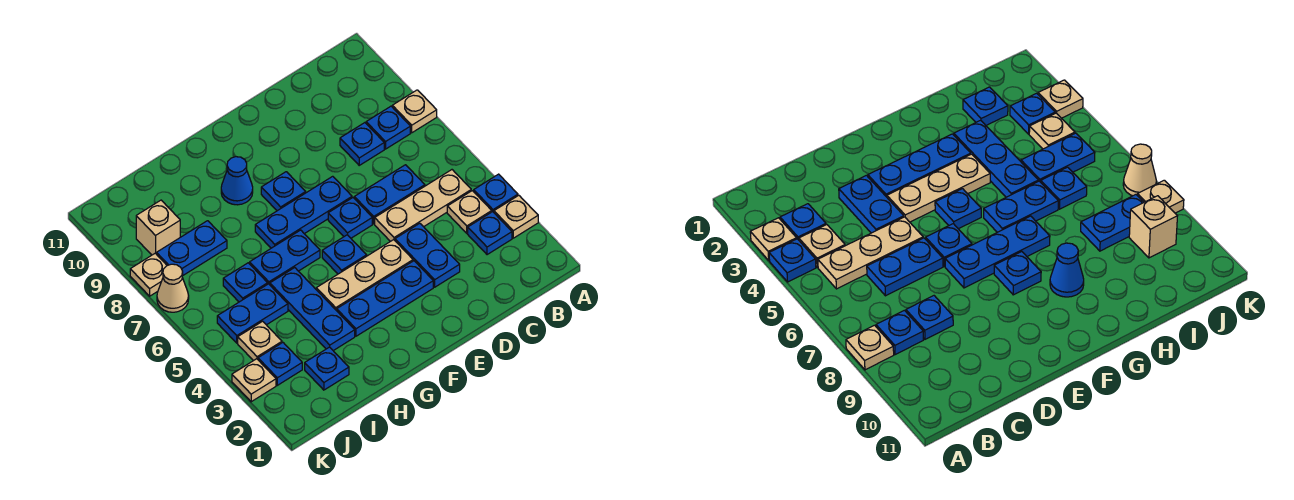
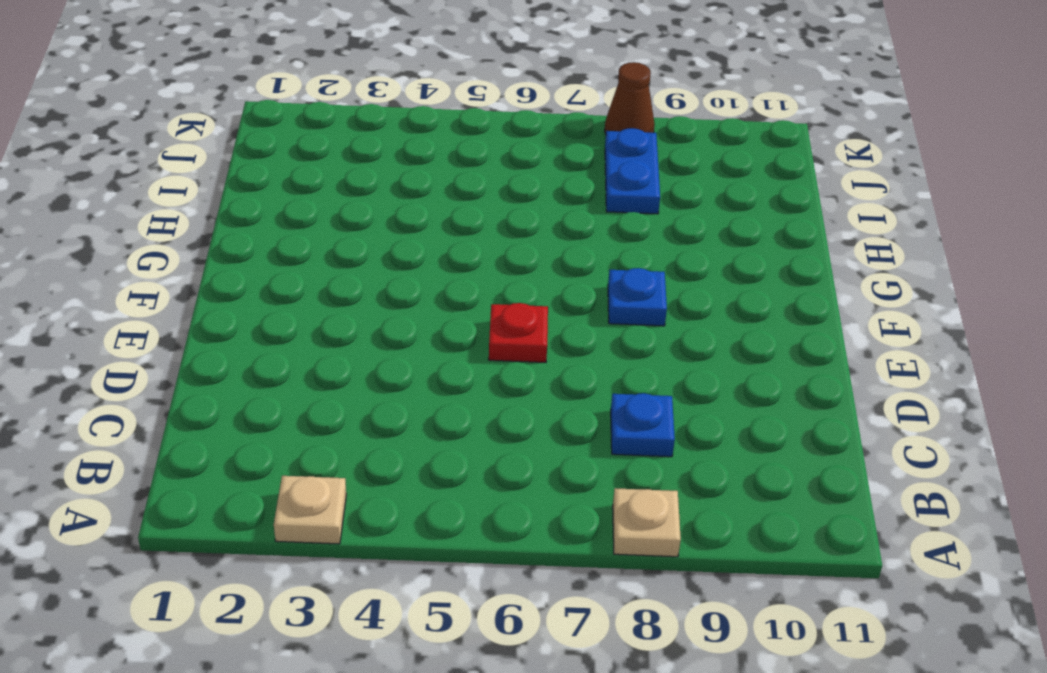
red plate E6 level 1 -> blue plate E6 level 1
brown cone K8 level 1 -> tan plate K8 level 1
none -> blue plate A4 level 1
none -> blue plate B3 level 1
none -> tan plate B4 level 1

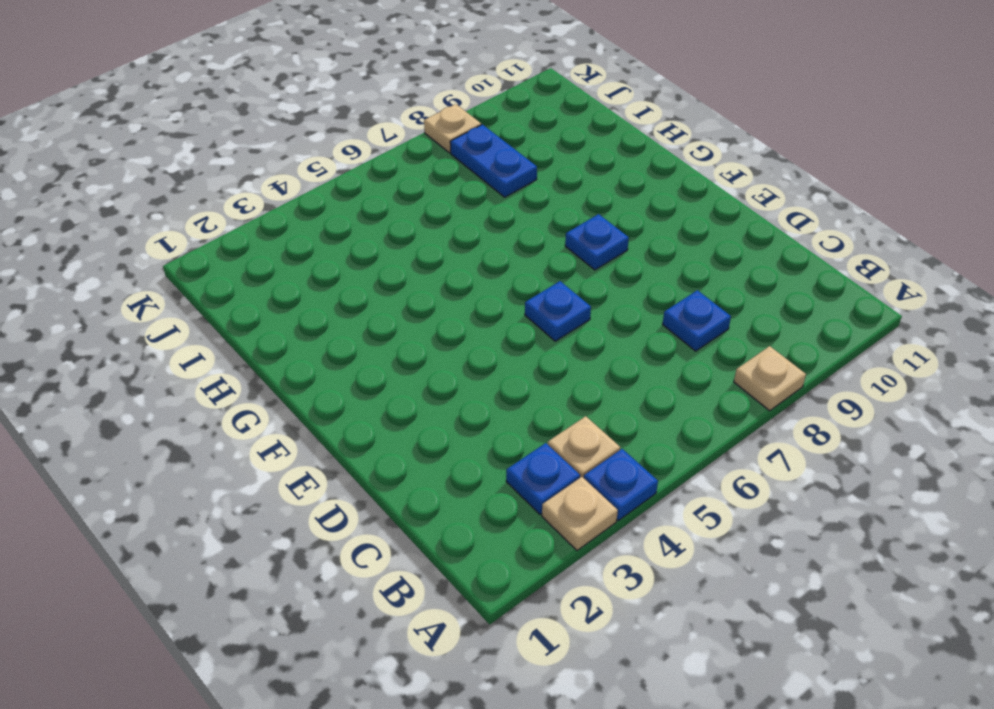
none -> tan plate B5:D5 level 1
none -> blue plate B8 level 1
none -> blue plate C6:D6 level 1

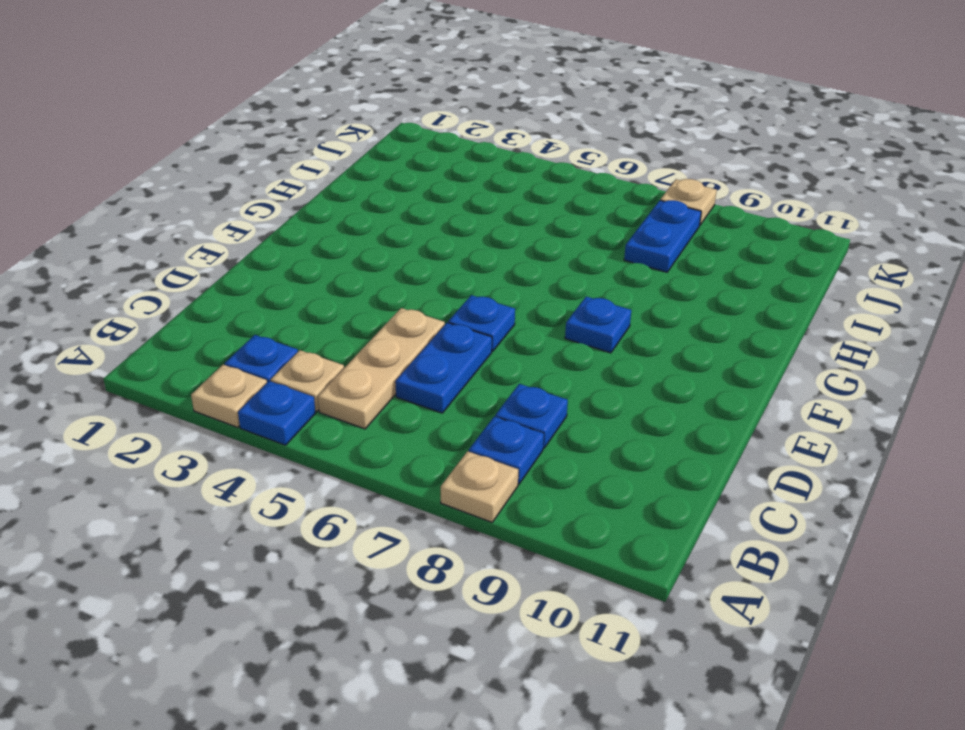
none -> blue plate D3:D4 level 1
none -> blue plate E3:G3 level 1
none -> tan plate E4:G4 level 1

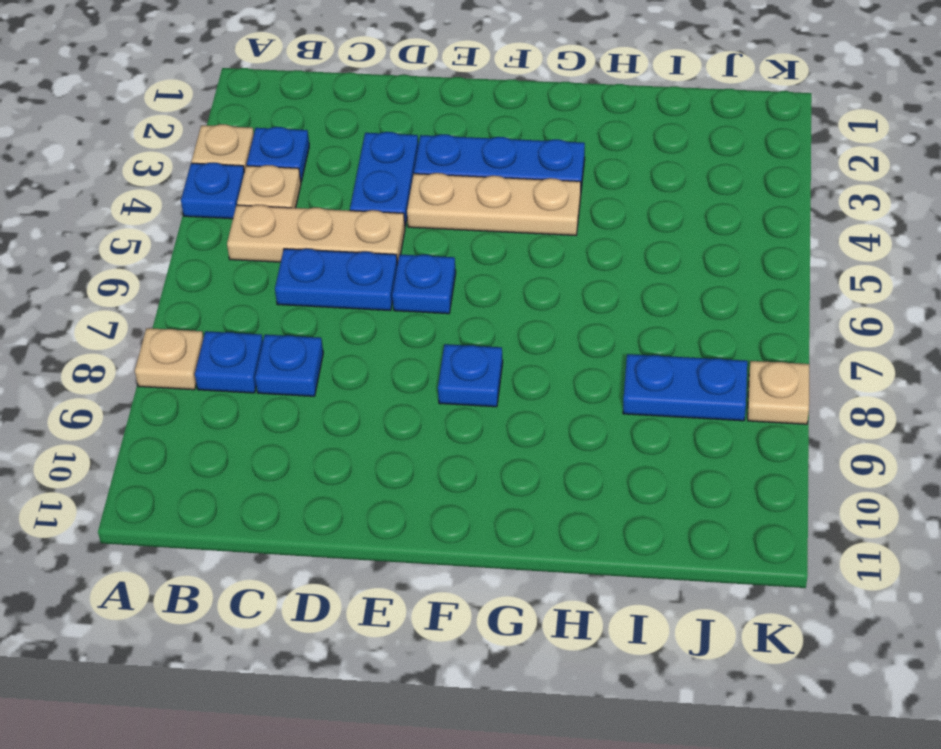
none -> blue plate E7:G7 level 1
none -> blue plate F5 level 1
none -> blue plate G6:H6 level 1

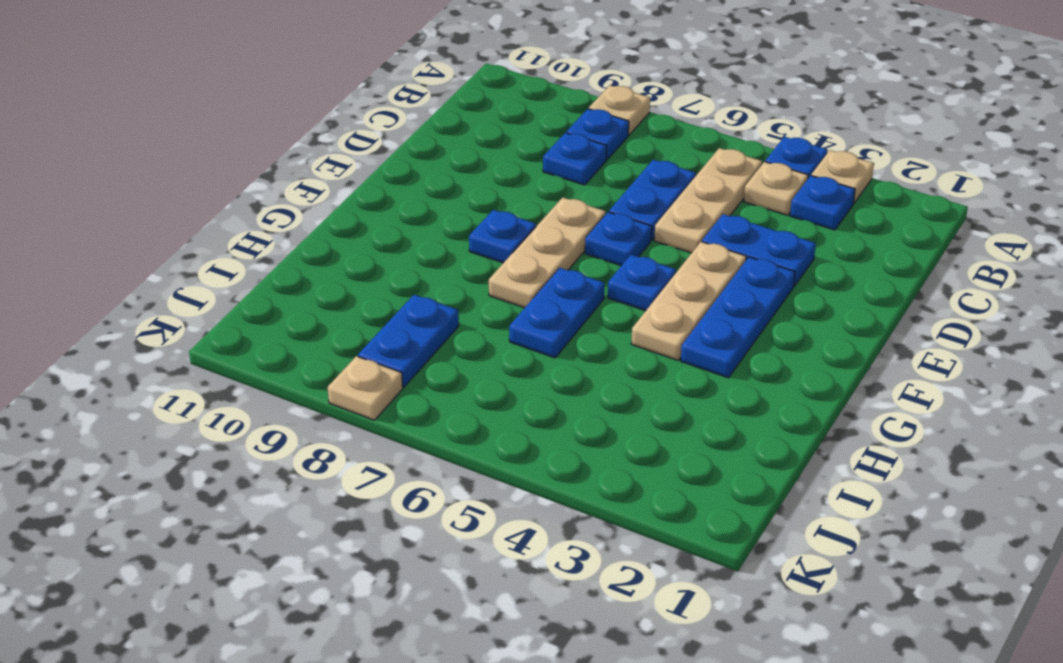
tan plate E7:G7 level 1 -> blue plate E7:G7 level 1
none -> blue cone G9 level 1
none -> blue plate H3:H5 level 1
none -> blue plate I2 level 1

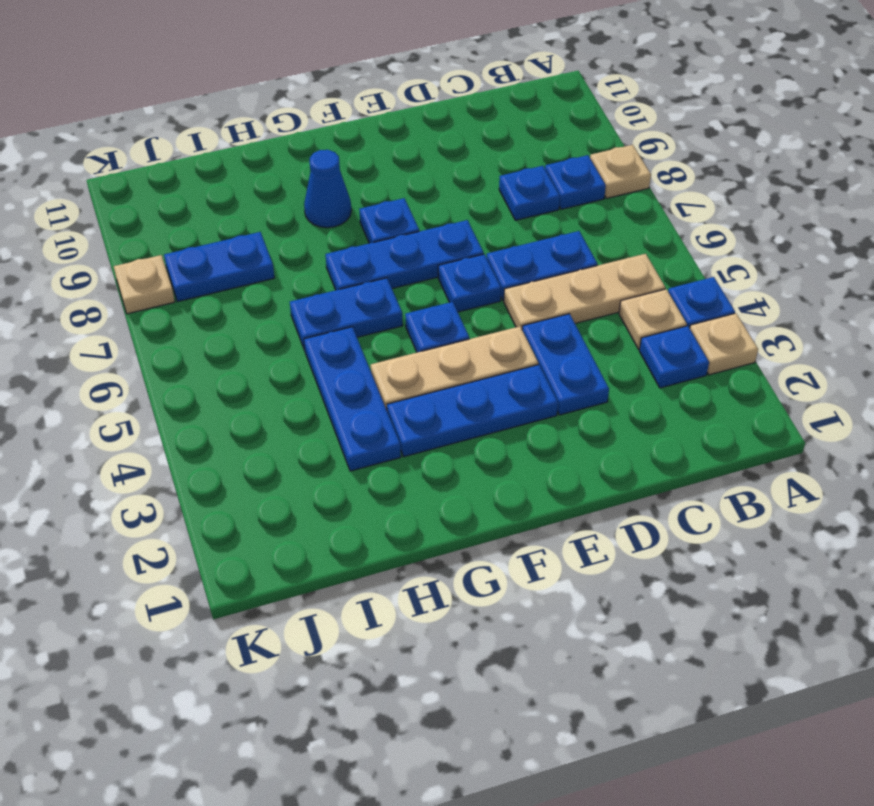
none -> blue plate I2 level 1
none -> blue plate I5:J5 level 1
none -> blue plate I6 level 1

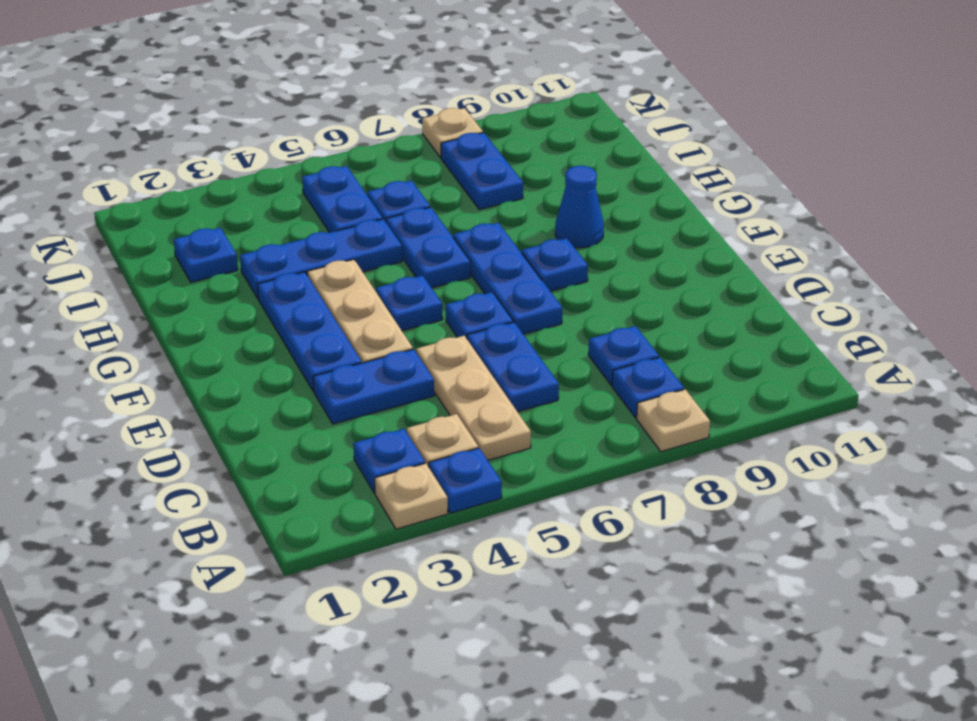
none -> blue plate J3 level 1
none -> tan plate J4 level 1
none -> tan brick J9 level 1

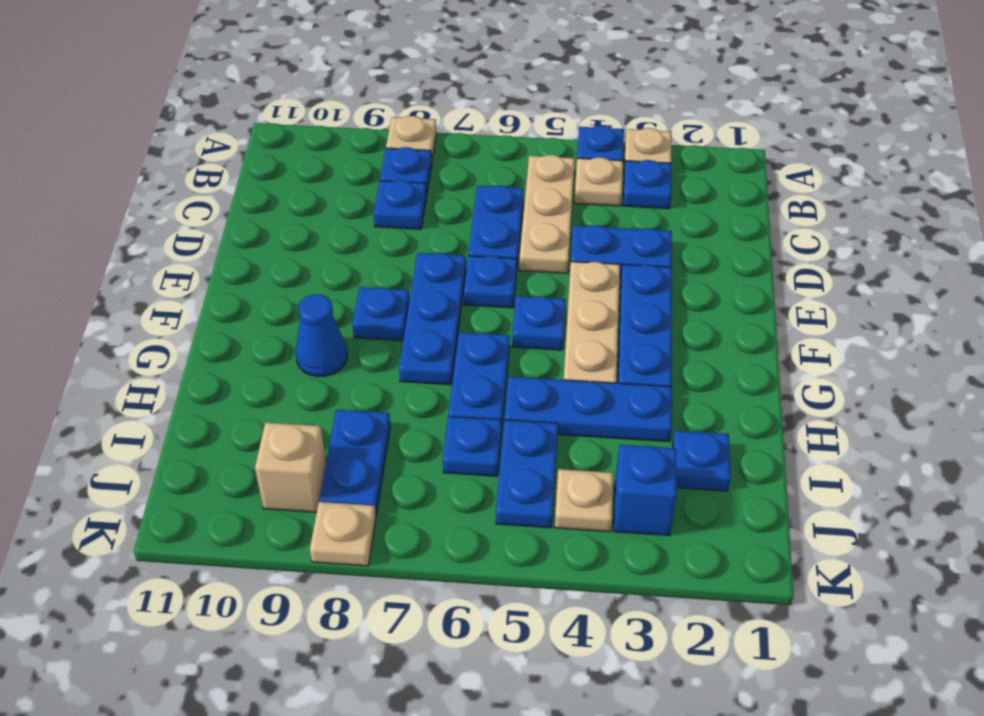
blue brick J3 level 1 -> blue plate J3 level 1
none -> tan plate K3 level 1
none -> tan cone K7 level 1

